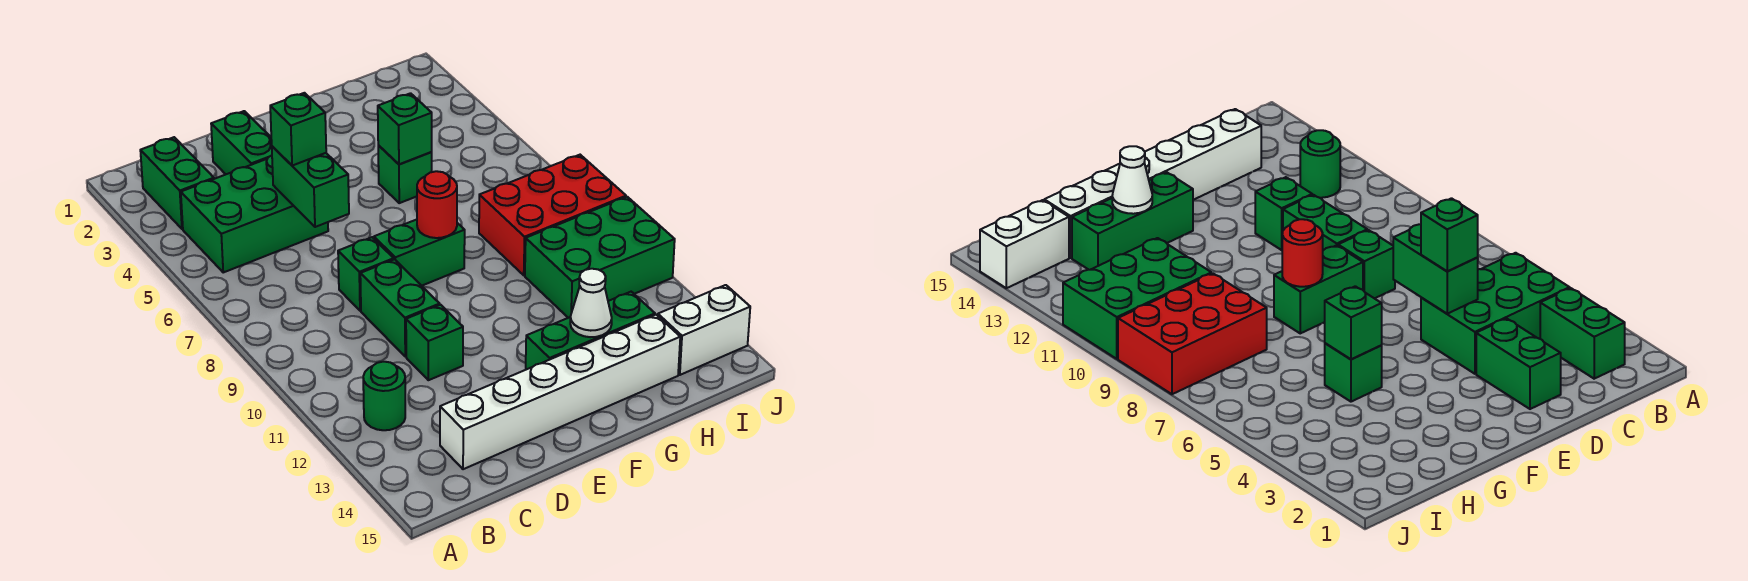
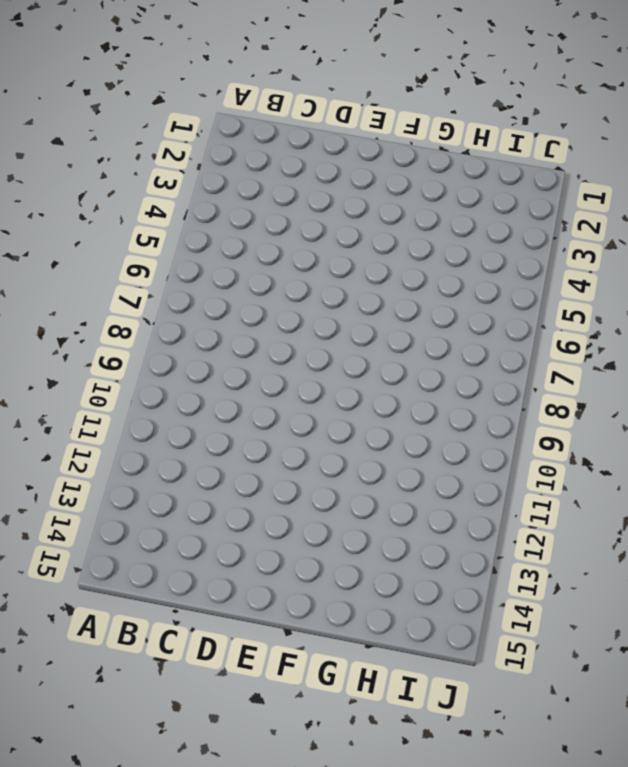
none -> green brick B2:B3 level 1
none -> green brick B4:D5 level 1
none -> green round brick B12 level 1

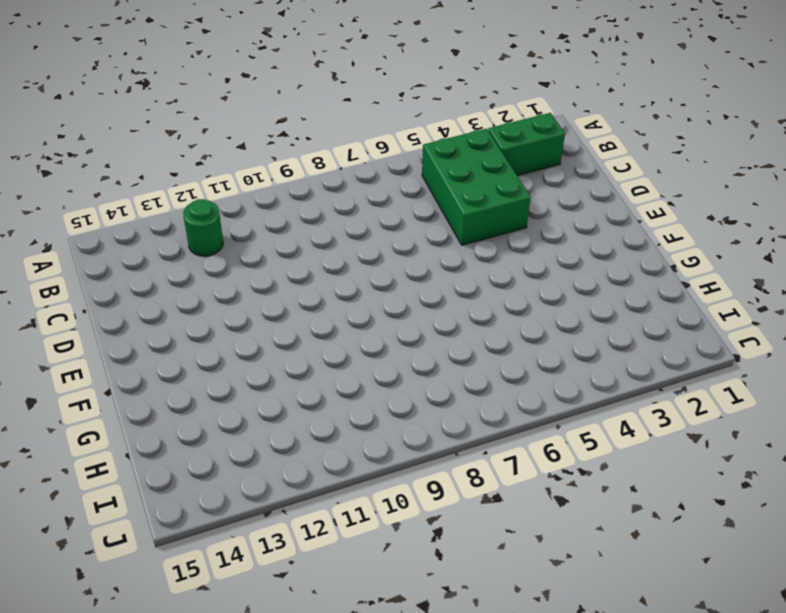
none -> white brick C14:H14 level 1
none -> green brick D2:D3 level 1
none -> green brick D8 level 1

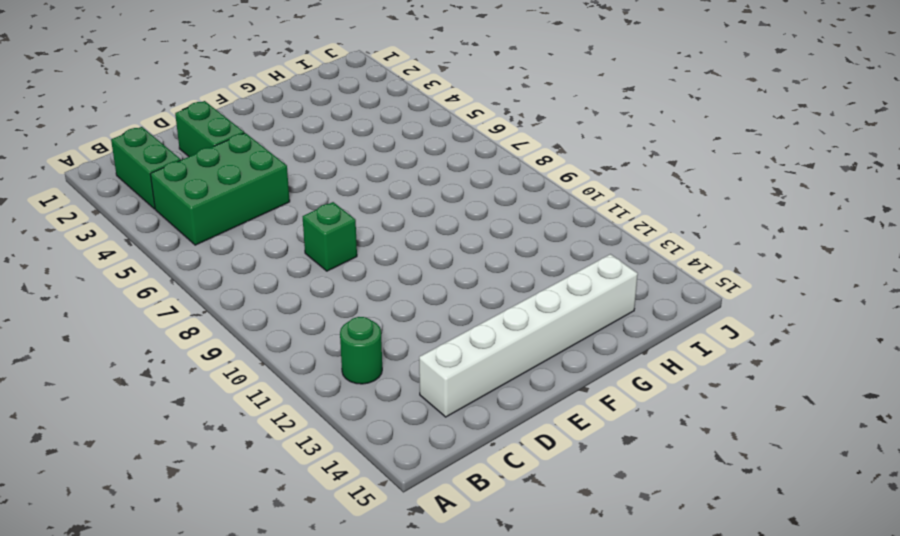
none -> green brick D9:D10 level 1
none -> green brick D11 level 1
none -> green brick E8:F8 level 1

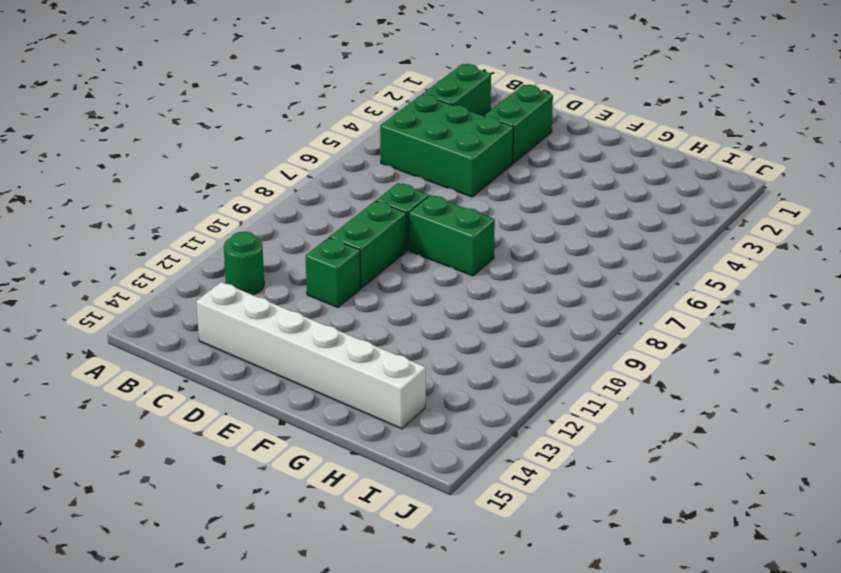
none -> green brick F13:H13 level 1
none -> green brick G5 level 1
none -> red brick H8:J9 level 1

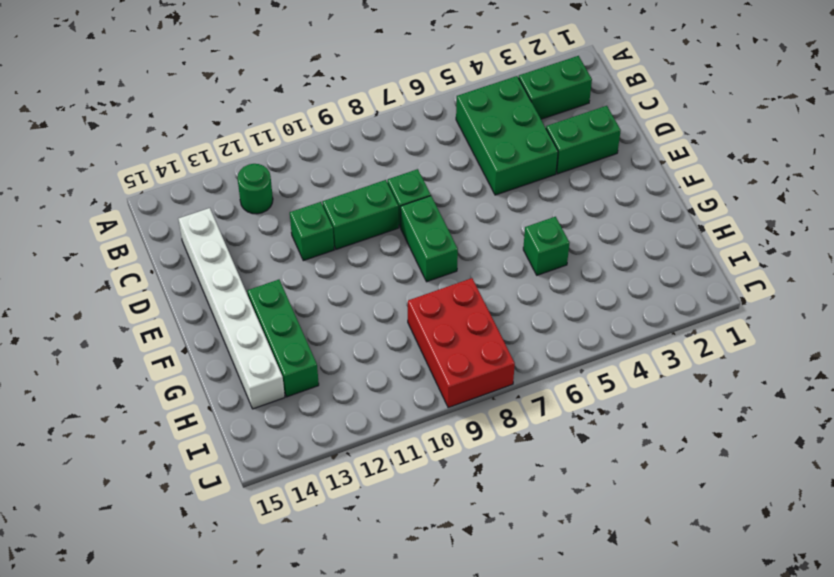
none -> green brick H10:J11 level 1
none -> white brick I14:J14 level 1
none -> green brick D5:D6 level 2

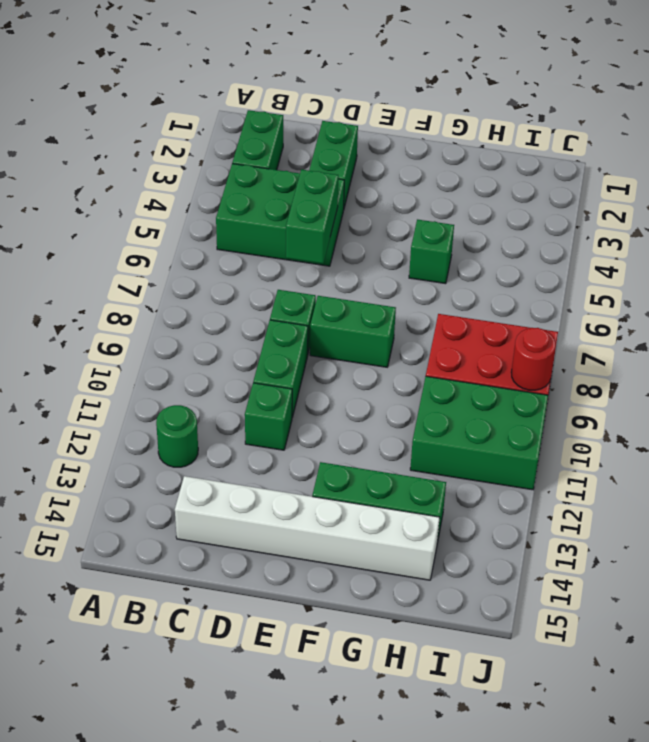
red round brick J9 level 2 -> red round brick F8 level 2
none -> white brick I14:J14 level 1
none -> green brick G5 level 2
none -> white cone G13 level 2

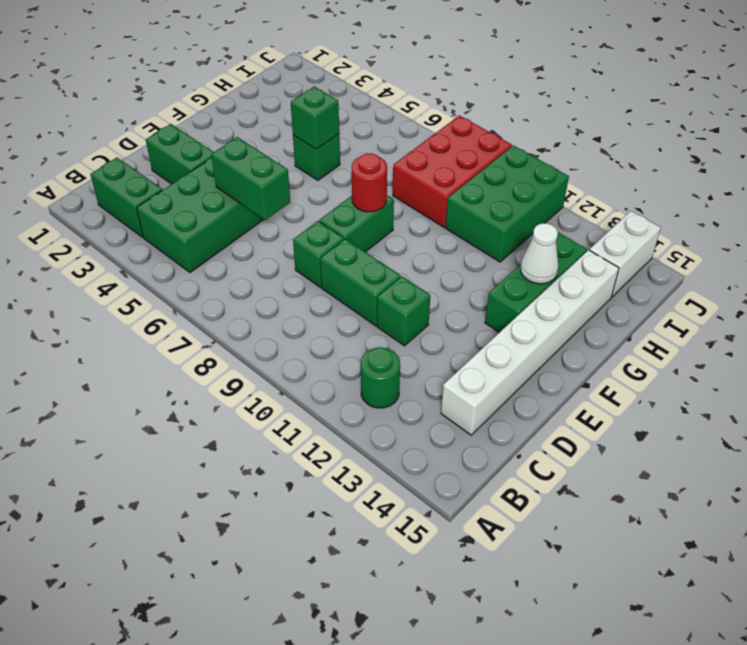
none -> green brick D5 level 3

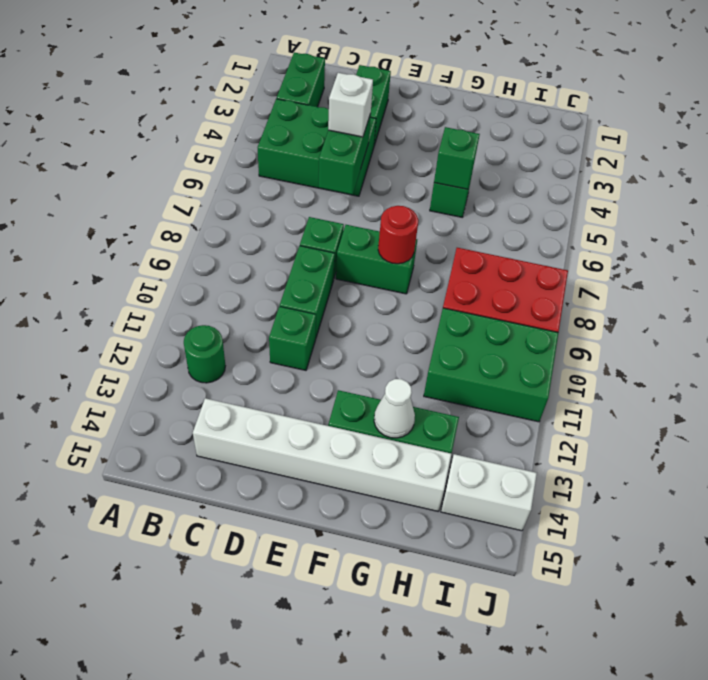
white brick D5 level 3 -> green brick D5 level 3

